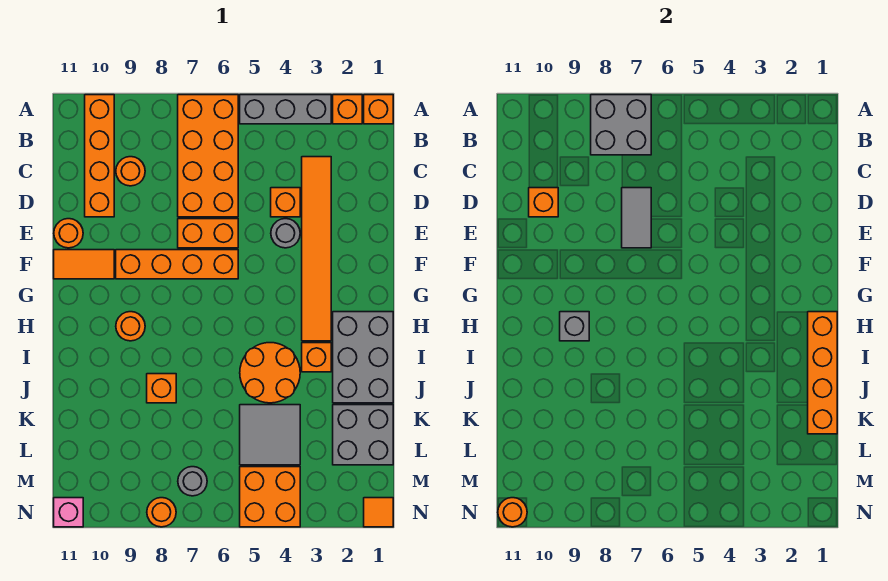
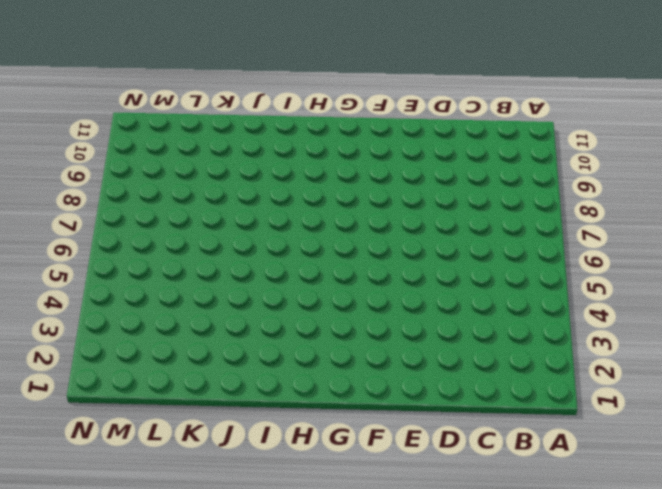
none -> orange brick A1 level 1
none -> orange brick A2 level 1
none -> grey brick A3:A5 level 1
none -> orange brick A6:D7 level 1

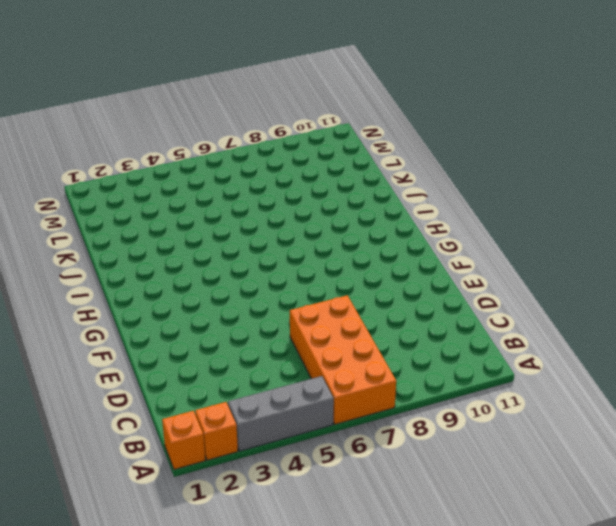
none -> orange brick A10:D10 level 1
none -> orange tile C3:H3 level 1
none -> orange round brick C9 level 1
none -> orange brick D4 level 1

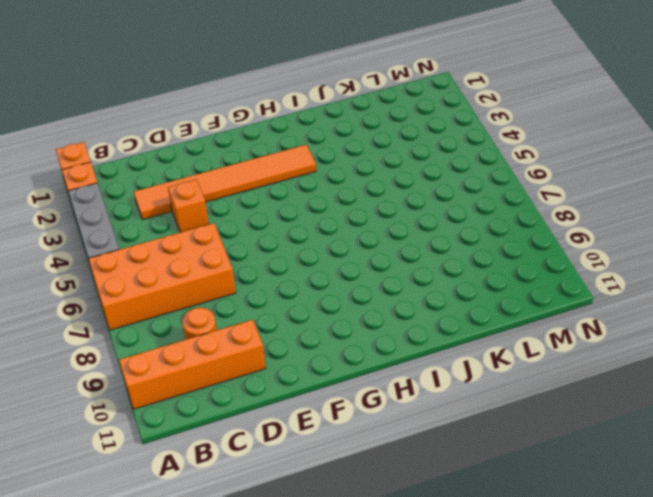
none -> grey round brick E4 level 1
none -> orange brick E6:E7 level 1
none -> orange round brick E11 level 1
none -> orange brick F6:F9 level 1

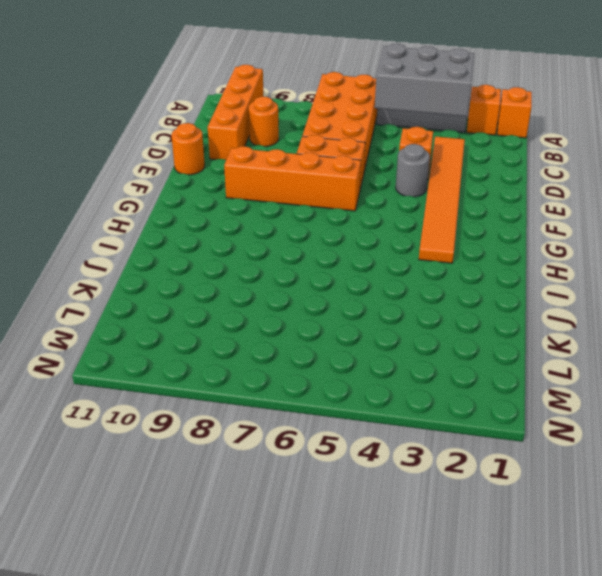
grey brick A3:B5 level 2 -> grey brick H1:J2 level 1
none -> orange tile F10:F11 level 1
none -> orange round brick H9 level 1
none -> orange brick I3 level 1
none -> orange round brick I4:J5 level 1

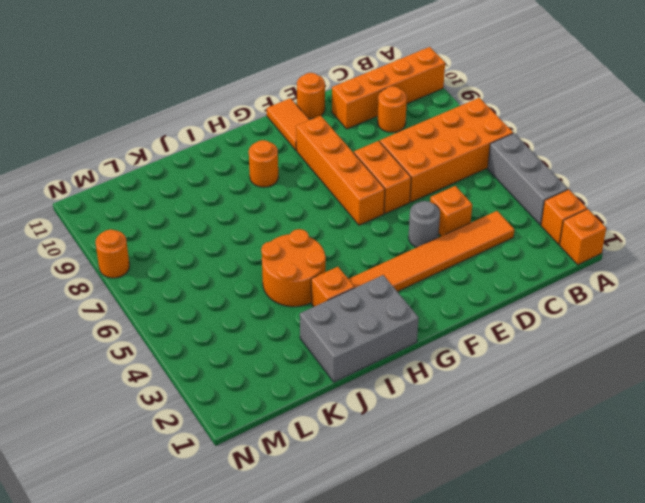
none -> orange brick J8 level 1
none -> grey brick K1:L2 level 1
none -> grey tile K4:L5 level 1
none -> orange brick M4:N5 level 1

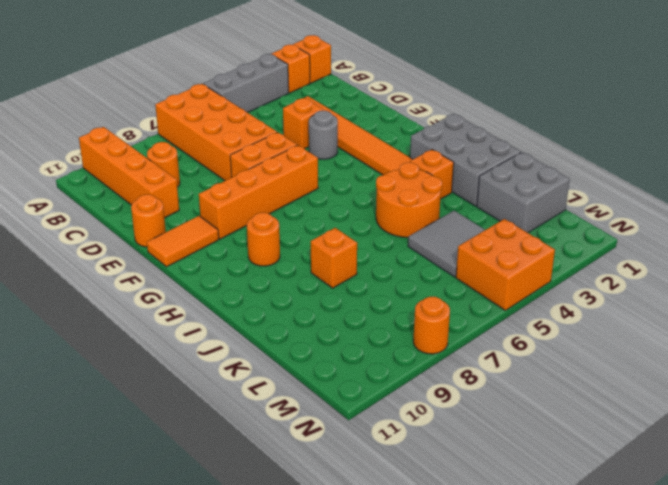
none -> grey round brick M7 level 1
none -> orange tile N1 level 1
none -> pink brick N11 level 1
none -> grey brick A7:B8 level 2

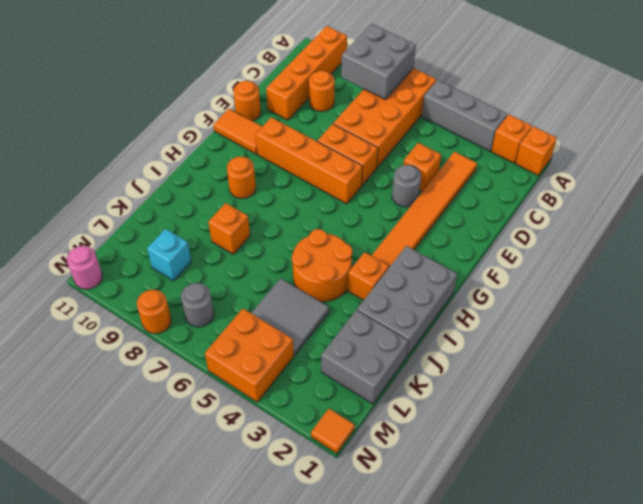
cyan brick L9 level 1 -> none
pink round brick N11 level 1 -> pink brick N11 level 1
none -> grey tile D7:E7 level 2
none -> orange brick D10 level 2
none -> orange brick H1:K1 level 2
none -> grey brick H9 level 2

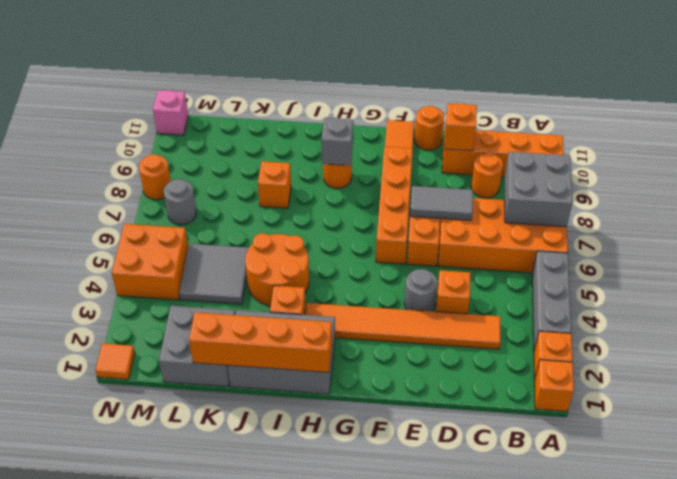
none -> orange round brick N11 level 2

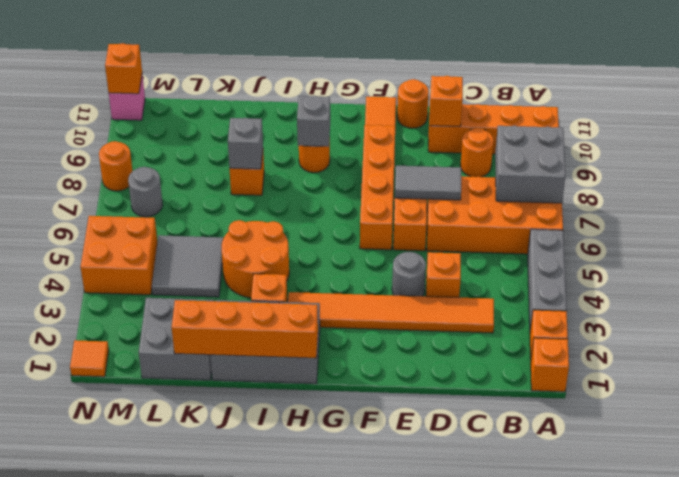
grey brick J8 level 2 -> none
orange brick N11 level 2 -> orange round brick N11 level 2

